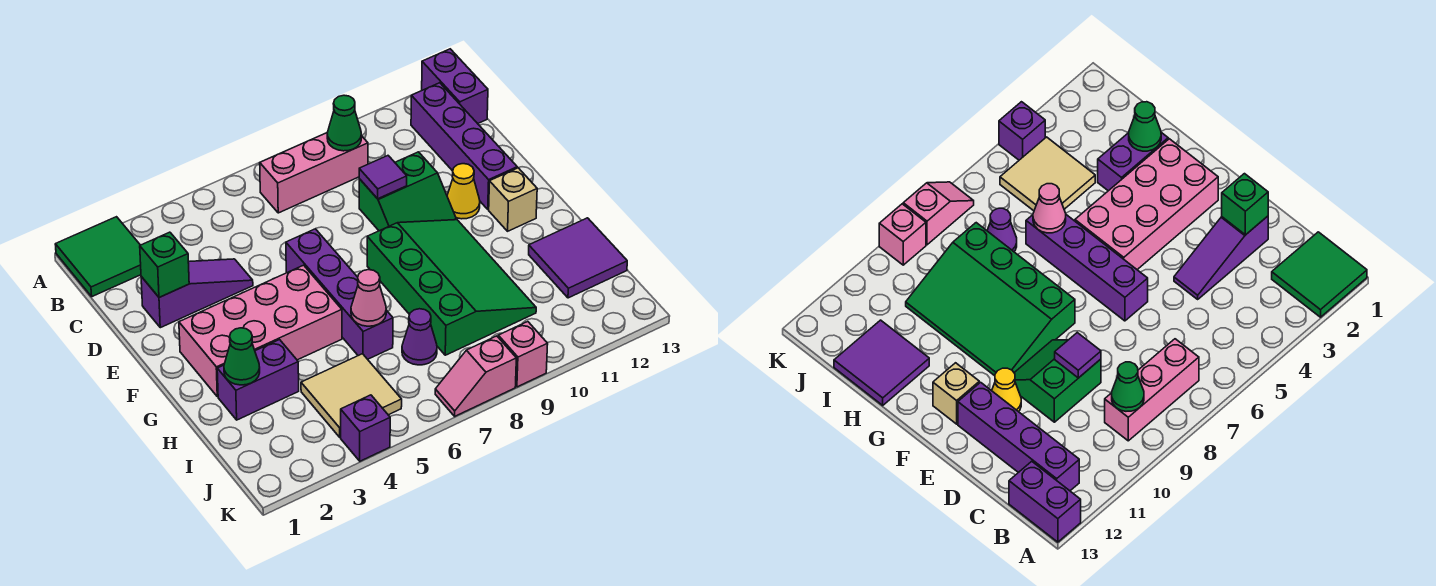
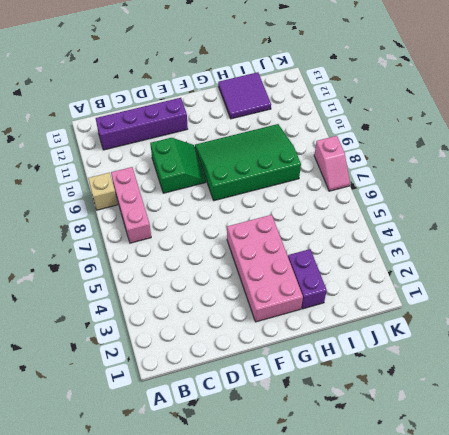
tan brick A9 level 1 -> tan brick F12 level 1
none -> green tile A1:B2 level 1
none -> purple brick A13:B13 level 1
none -> purple slope D2:D4 level 1 top 2

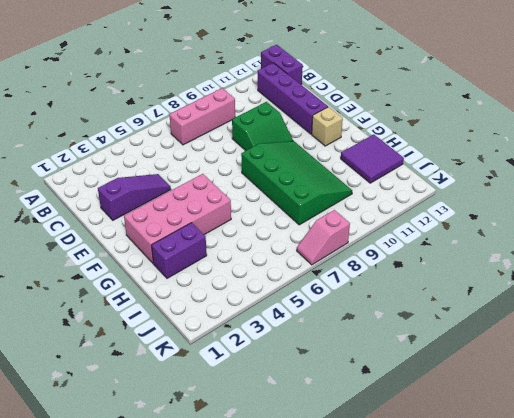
none -> green tile A1:B2 level 1
none -> purple brick E6:H6 level 1
none -> yellow cone E11 level 1

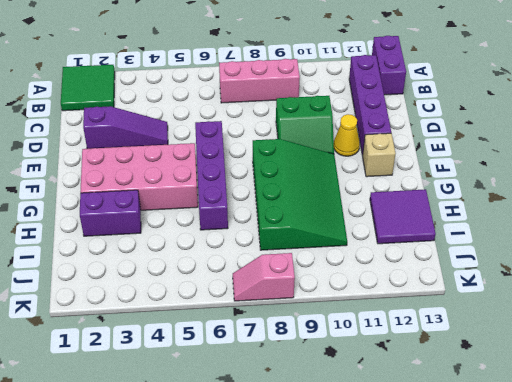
none -> tan tile I4:J5 level 1
none -> purple cone I7 level 1
none -> purple brick K4 level 1

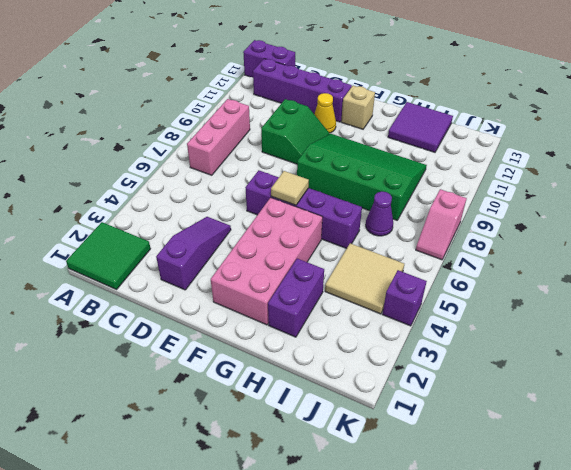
tan tile F6 level 2 -> none
none -> pink brick K9 level 1
none -> green cone B9 level 2
none -> green brick D2 level 2

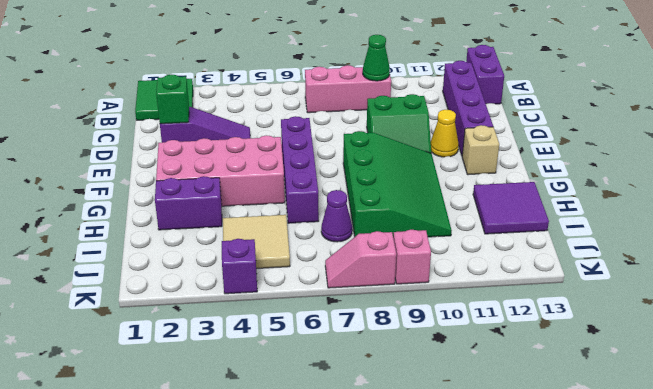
none -> purple tile D9 level 2
none -> green cone H2 level 2
none -> pink cone H6 level 2

